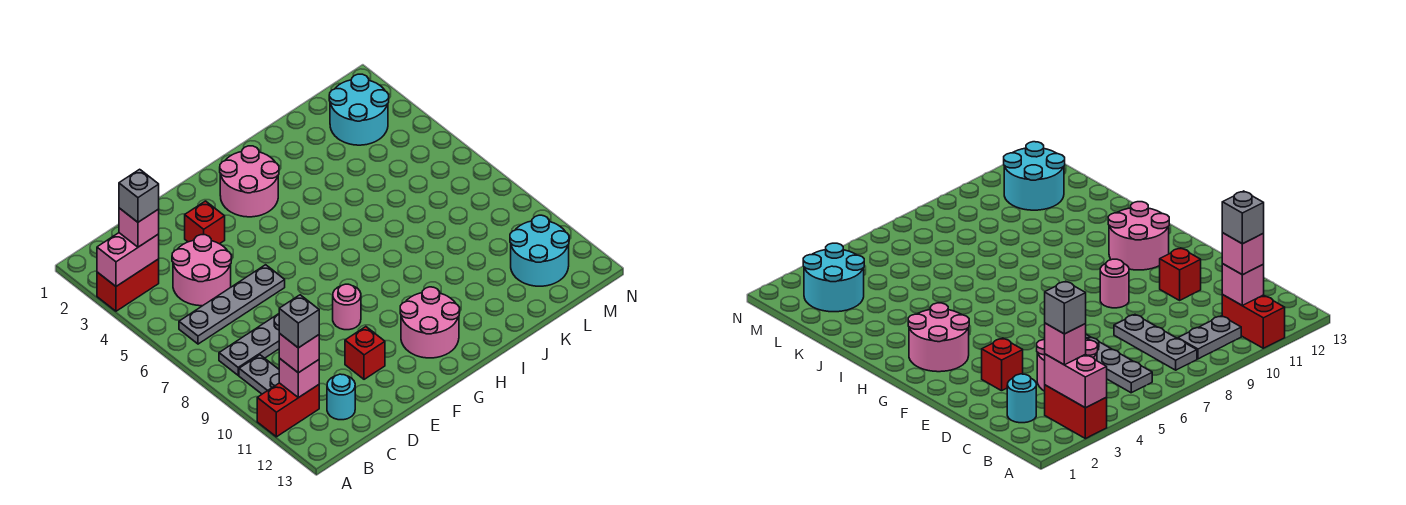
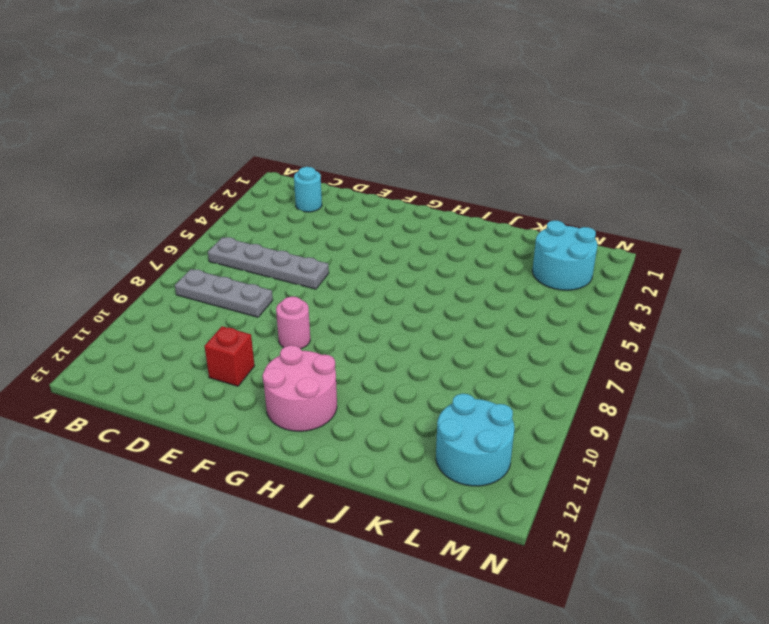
none -> red brick A3:B3 level 1
none -> red brick A11:B11 level 1
none -> grey plate B9:B10 level 1

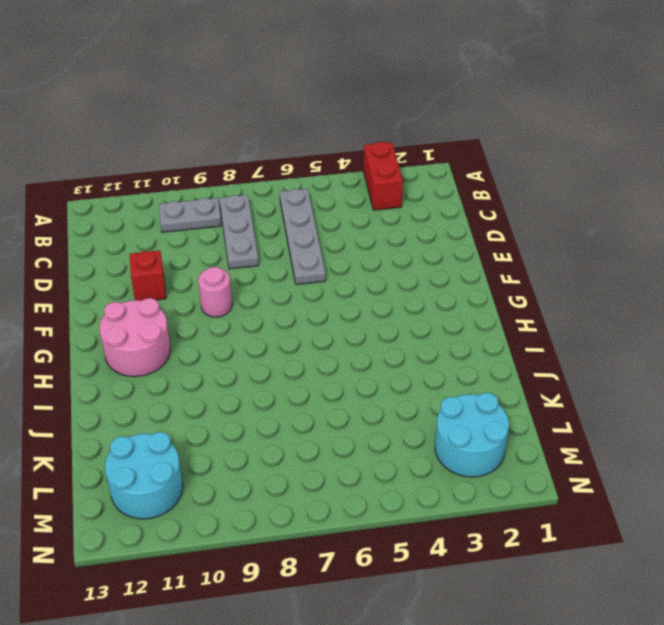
none -> red brick A11:B11 level 1
none -> cyan round brick C2 level 1
none -> pink round brick C4:D5 level 1

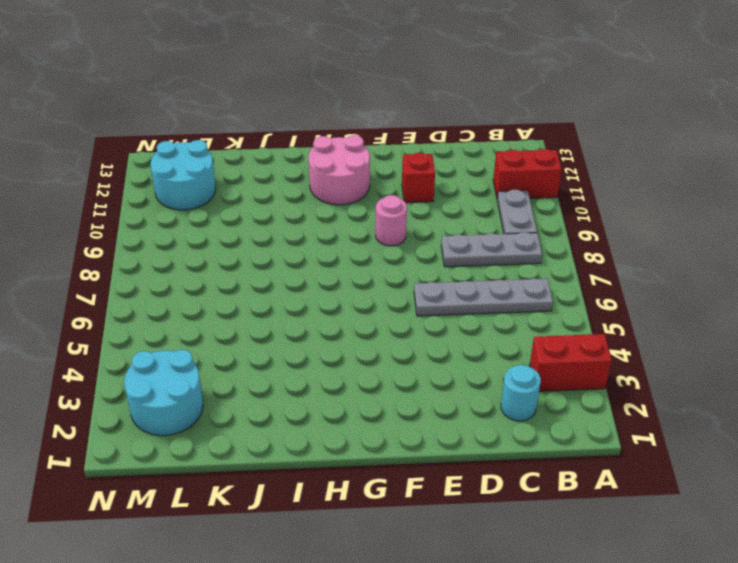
none -> pink round brick C4:D5 level 1
none -> cyan round brick C12 level 1
none -> red brick E3 level 1

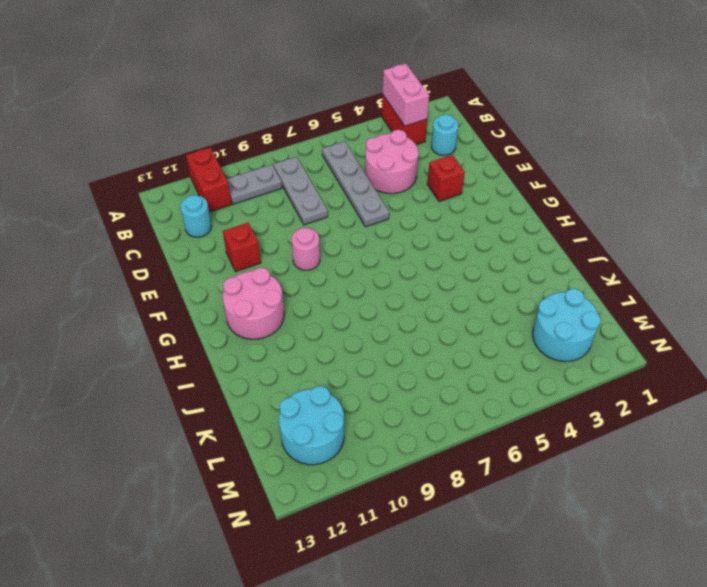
none -> pink round brick G2:H3 level 1
none -> pink brick B11 level 2
none -> pink brick B3 level 3

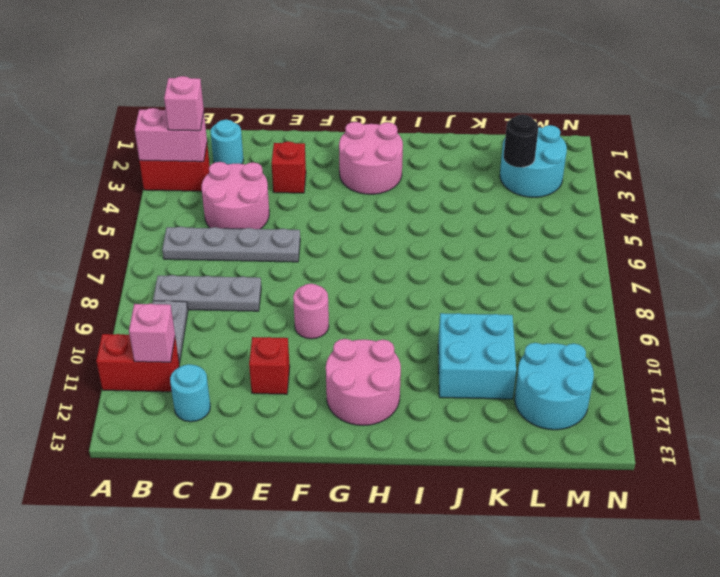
cyan brick J10:K11 level 1 -> none
black round brick L3 level 2 -> none
none -> pink brick B11 level 3
none -> grey brick B3 level 4
none -> grey brick B11 level 4

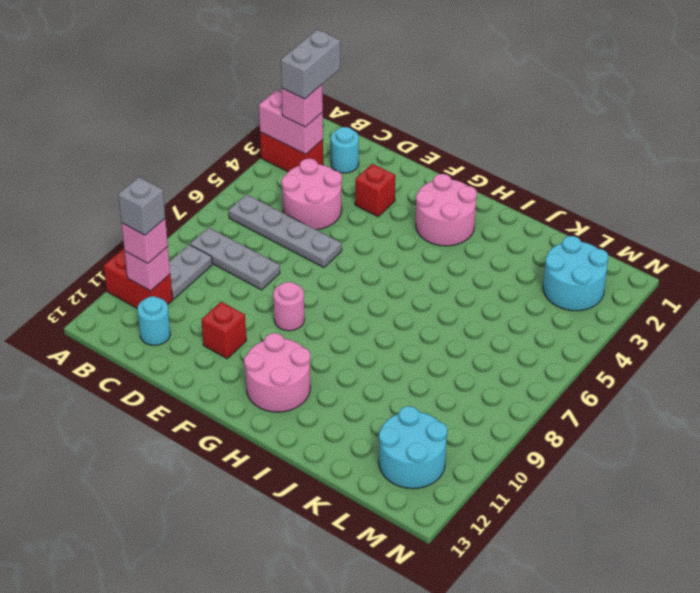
grey brick B2:B3 level 4 -> grey brick B3 level 4

